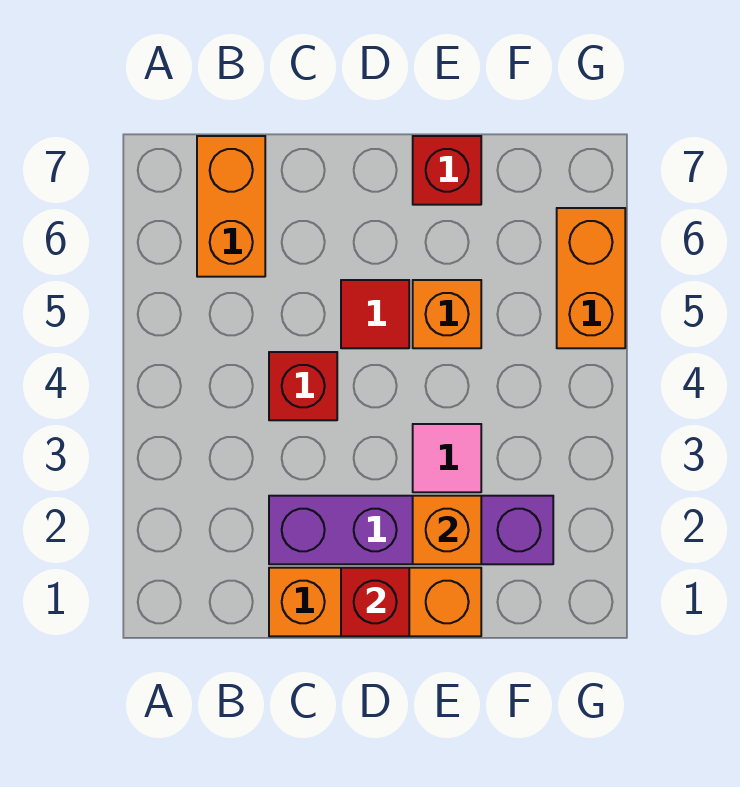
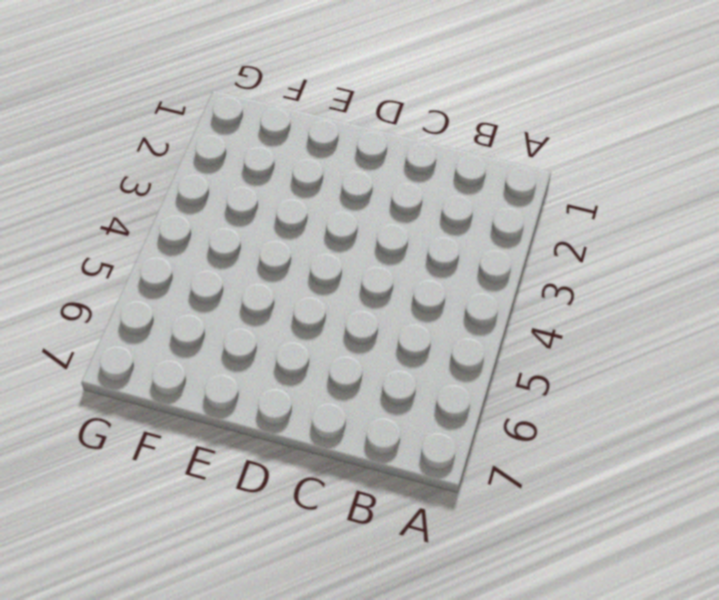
none -> orange brick B6:B7 level 1
none -> orange brick C1:E1 level 1

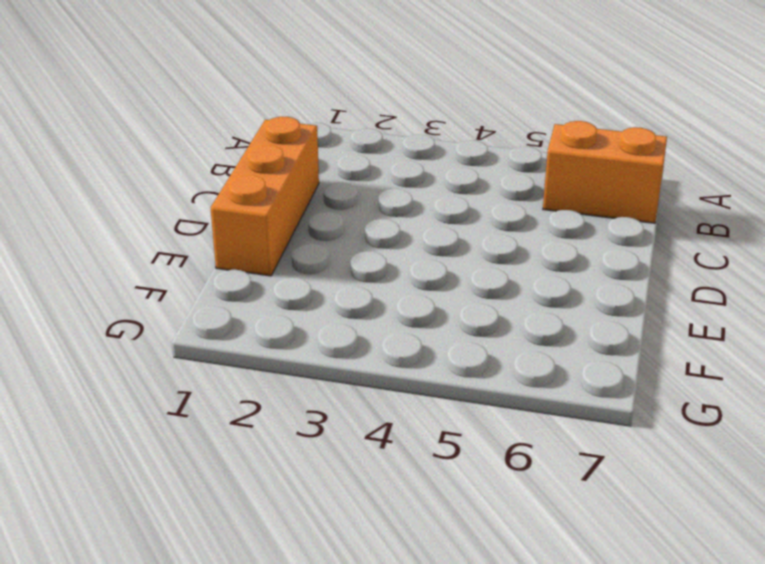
none -> purple brick C2:F2 level 1
none -> red brick C4 level 1

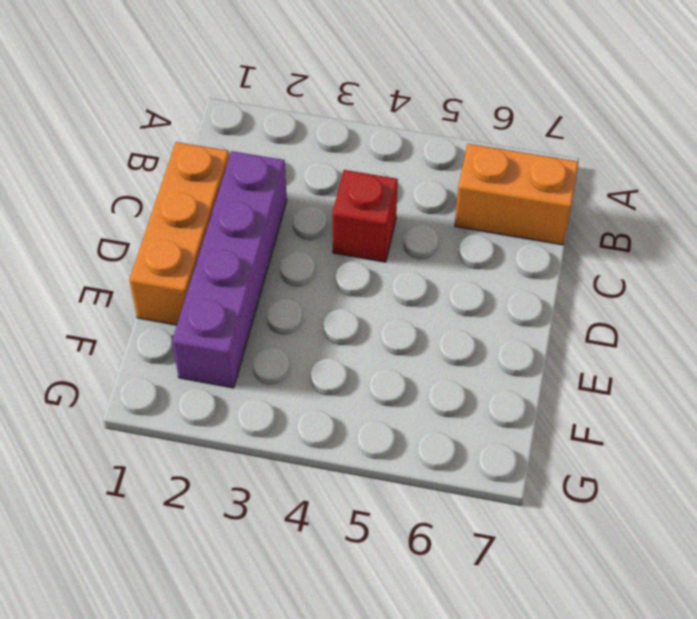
none -> red tile D5 level 1
none -> pink tile E3 level 1

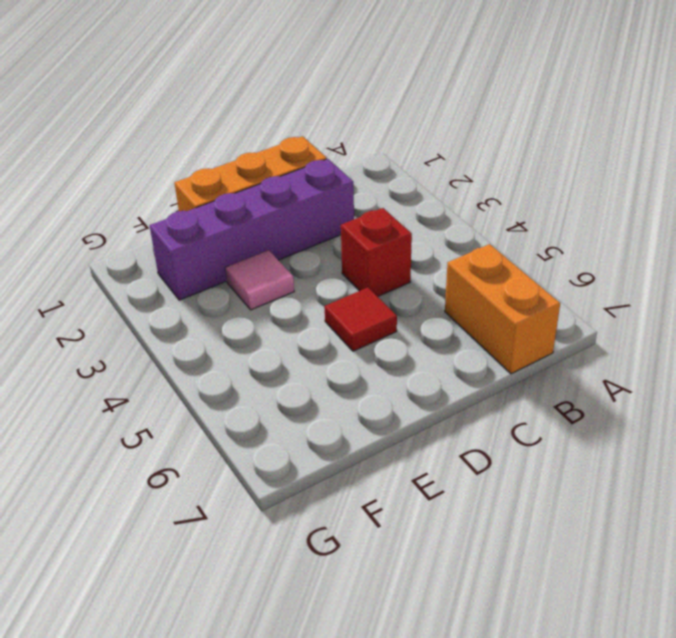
none -> orange brick E5 level 1
none -> red brick E7 level 1

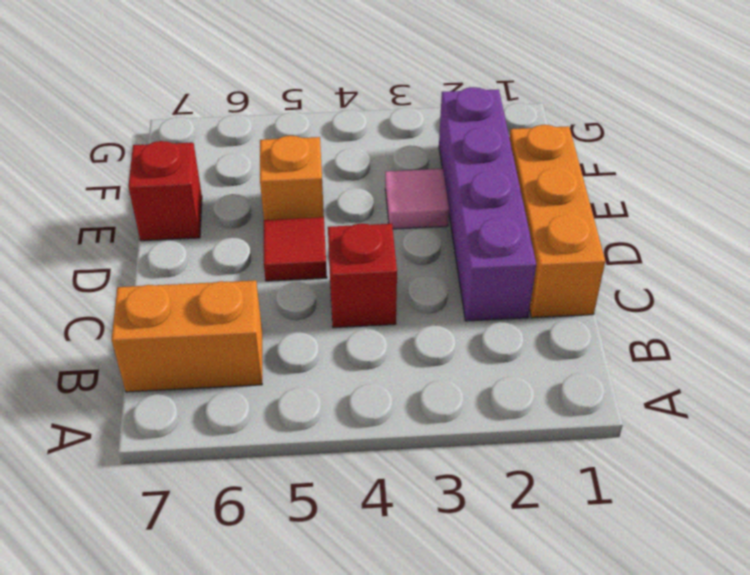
none -> orange brick G5:G6 level 1
none -> red brick D1 level 2

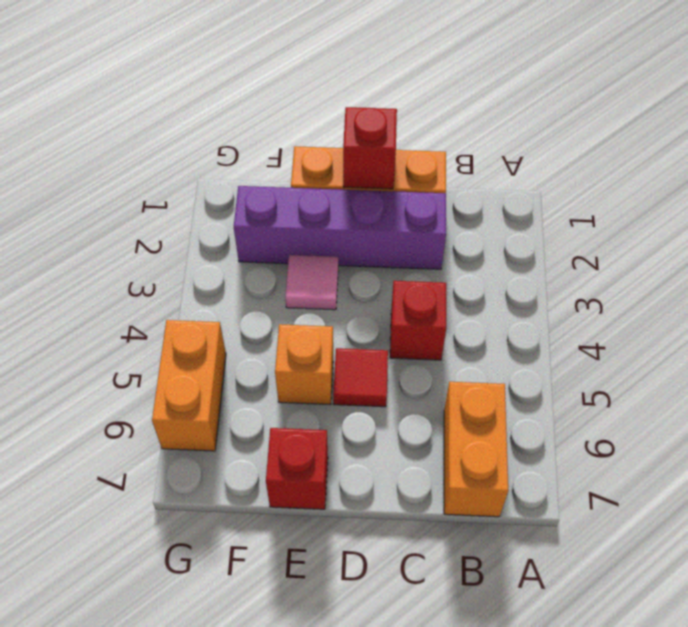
none -> orange brick E2 level 2

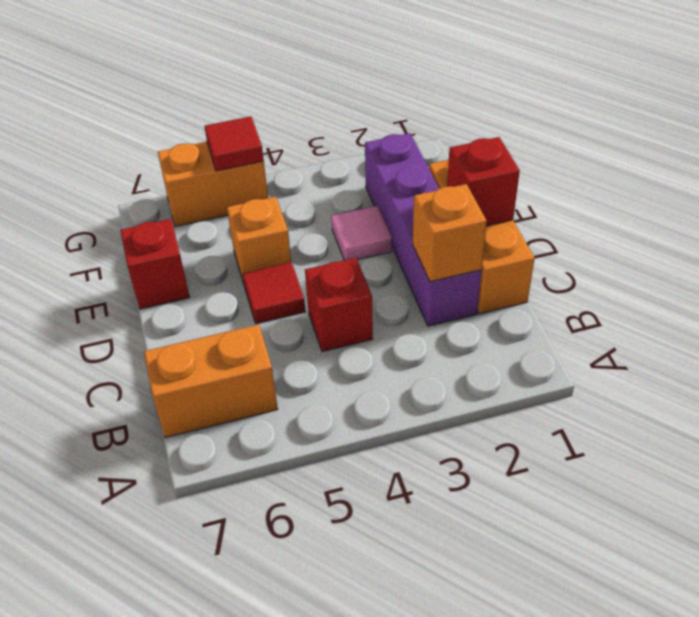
orange brick C2 level 2 -> orange brick E2 level 2
red tile G5 level 2 -> none

